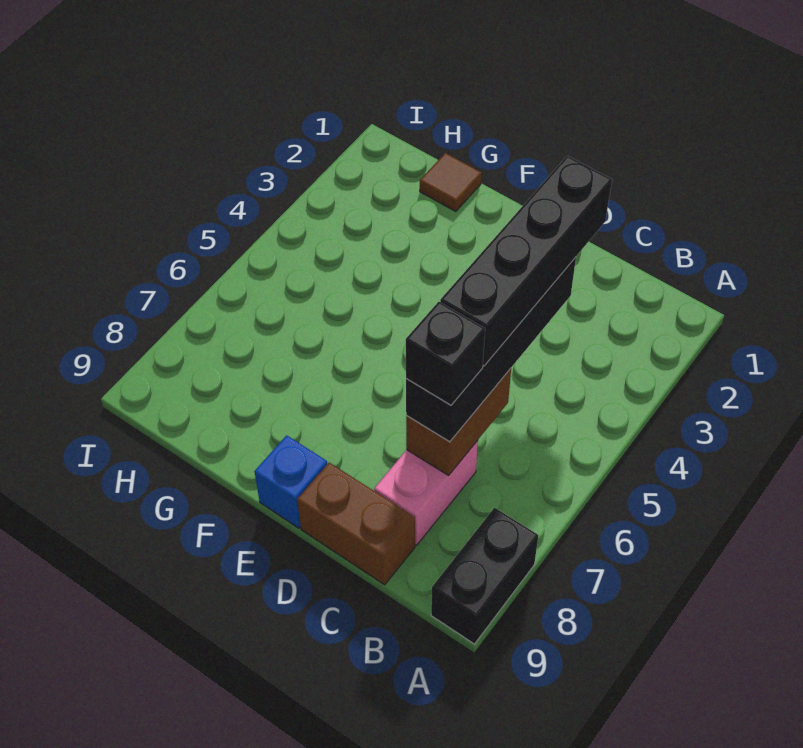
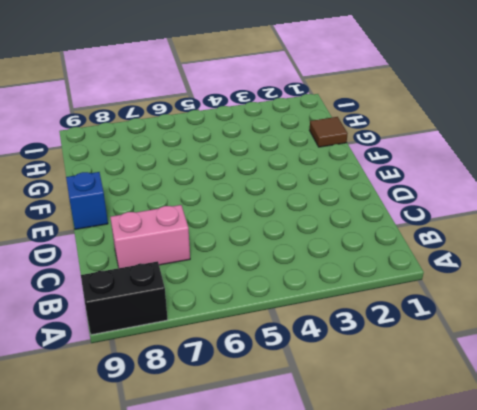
none -> brown brick C9:D9 level 1
none -> brown brick C6:C7 level 2

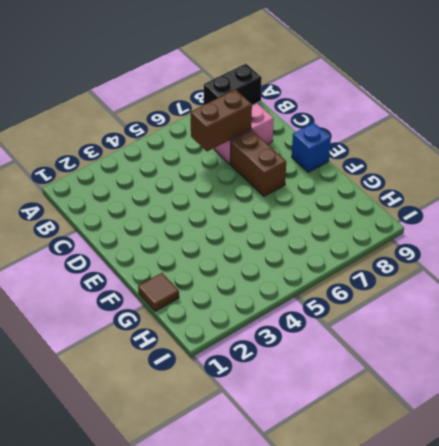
brown brick D7:E7 level 1 -> brown brick C9:D9 level 1
none -> black brick C4:C7 level 3
none -> black brick C3:C6 level 4

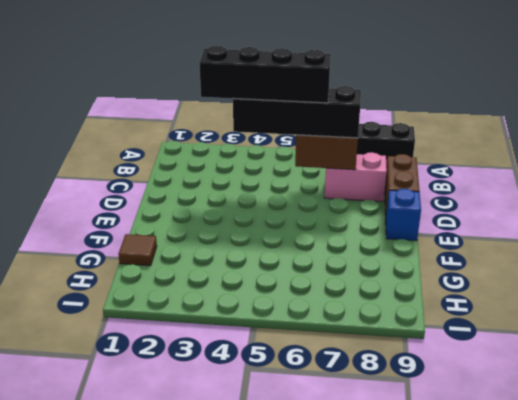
none -> black brick C7 level 4

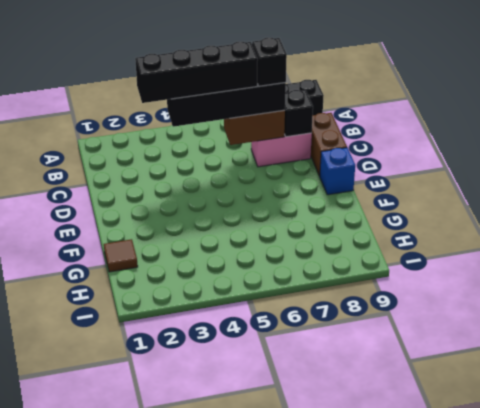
black brick C8 level 2 -> none

